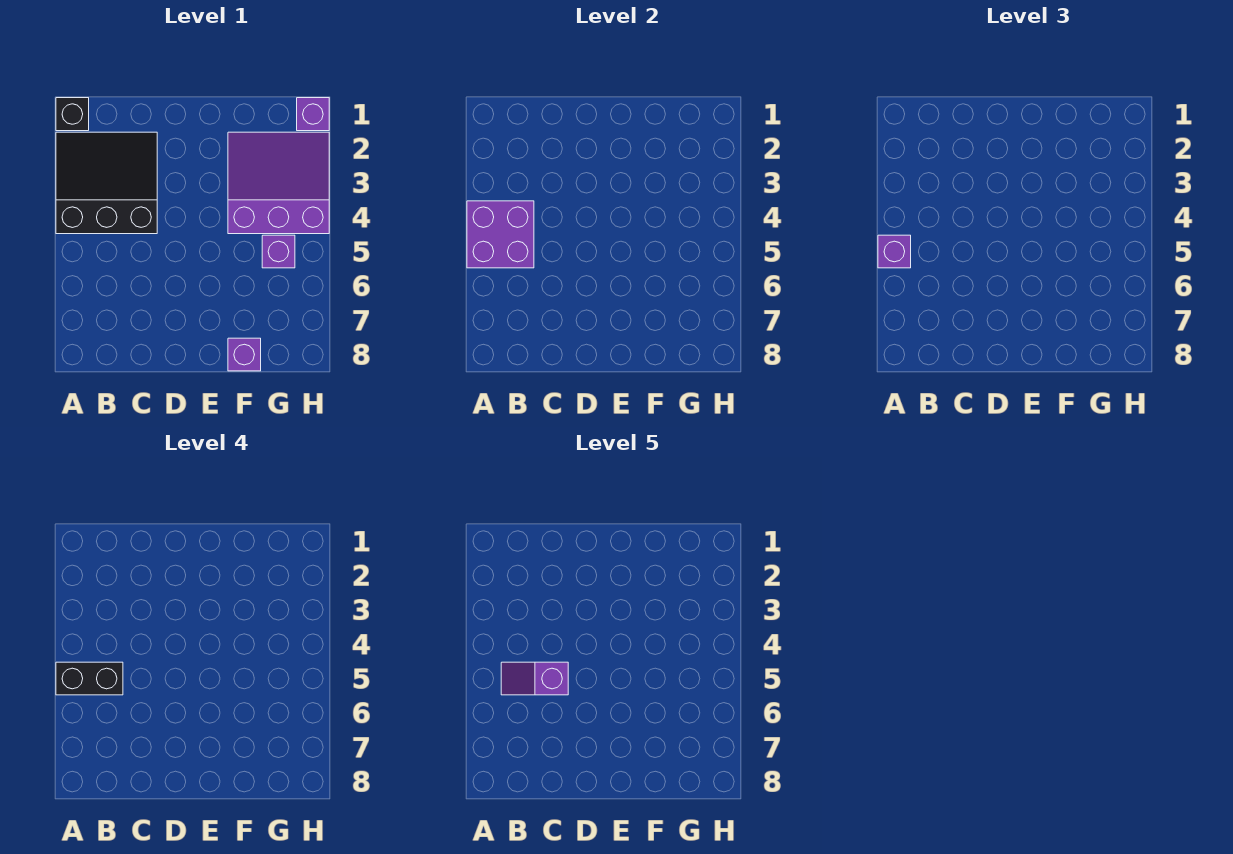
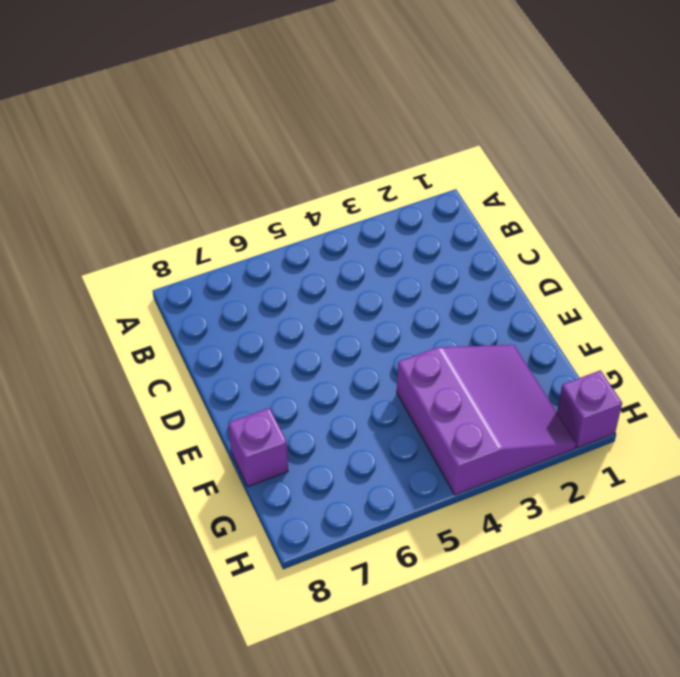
none -> black brick A1 level 1
none -> black slope A2:C4 level 1 top 4

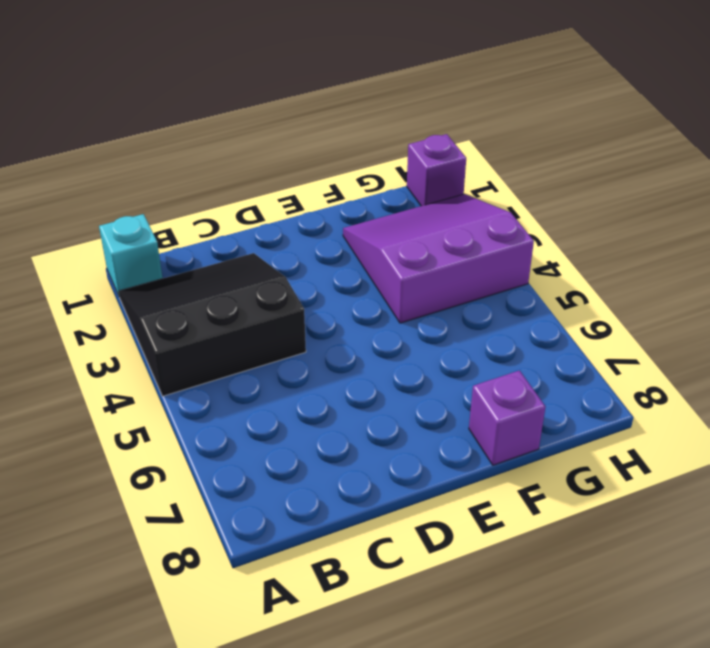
cyan brick A1 level 1 -> black brick A1 level 1
none -> purple brick G5 level 1
none -> purple brick A4:B5 level 2

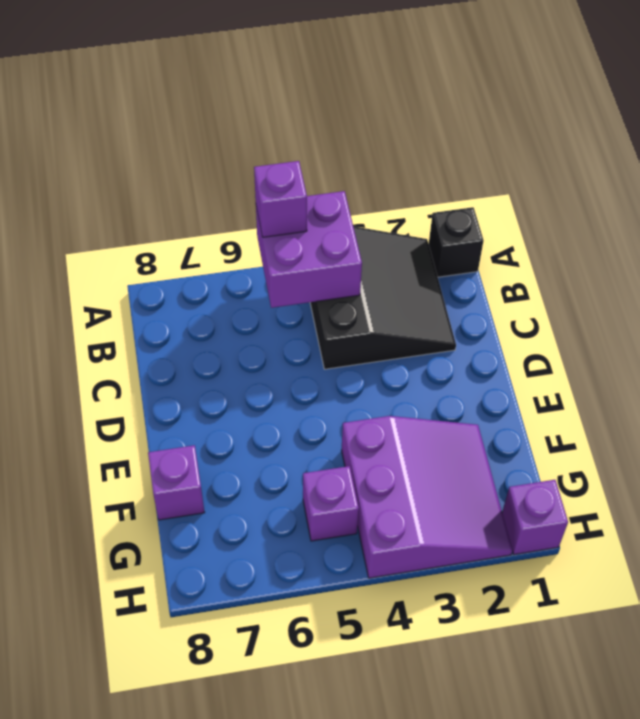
none -> black brick A5:B5 level 4
none -> purple slope B5:C5 level 5 top C

